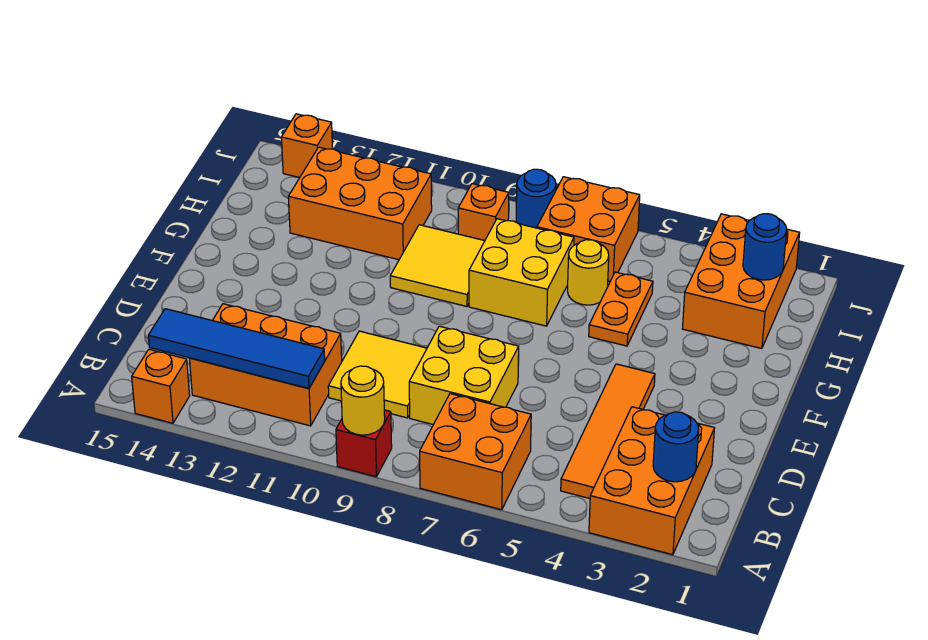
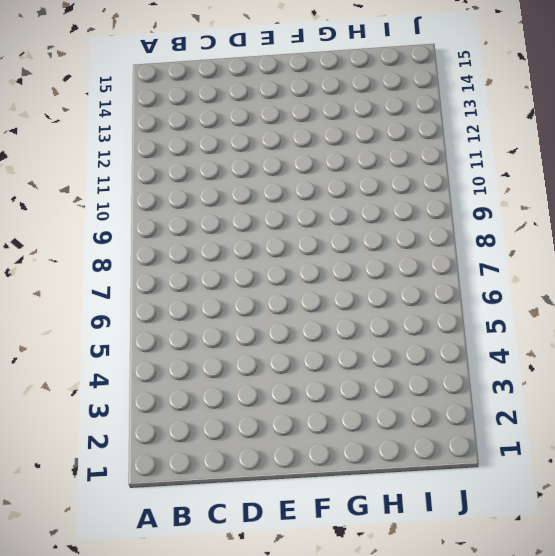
none -> orange brick A2:C3 level 1
none -> orange brick A6:B7 level 1
none -> red brick A9 level 1

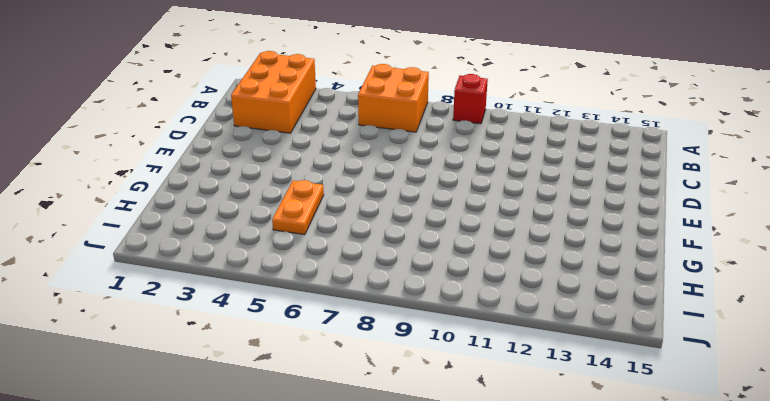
none -> orange brick A14 level 1
none -> orange tile B4:E4 level 1
none -> orange brick B11:C13 level 1

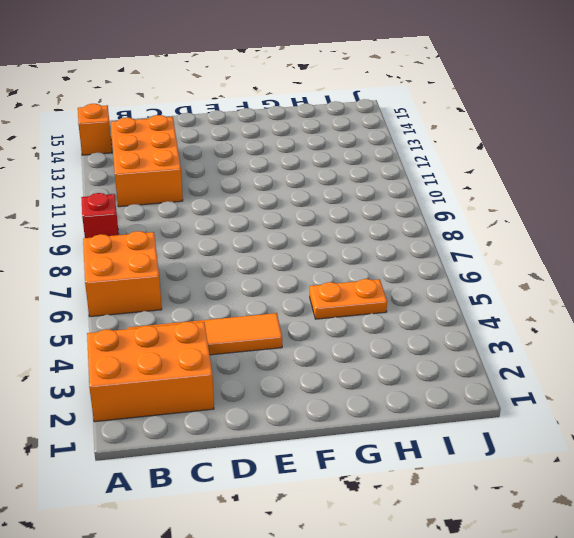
none -> yellow brick C7:D8 level 1
none -> yellow tile C9:D10 level 1
none -> yellow brick G7:H8 level 1

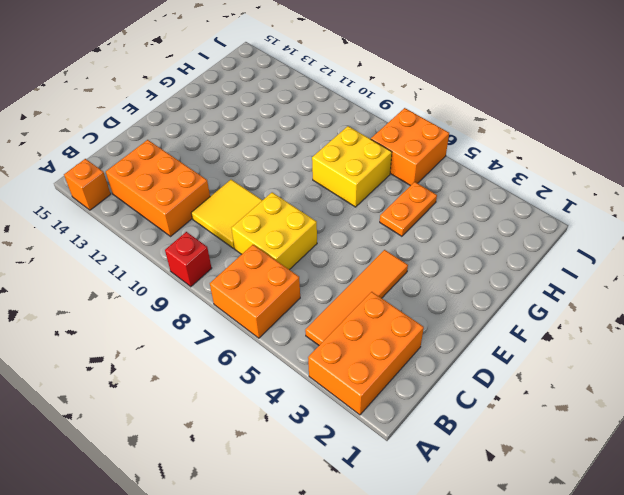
none -> yellow tile G9:H10 level 1
none -> orange brick H2:J3 level 1
none -> yellow round brick H6 level 1

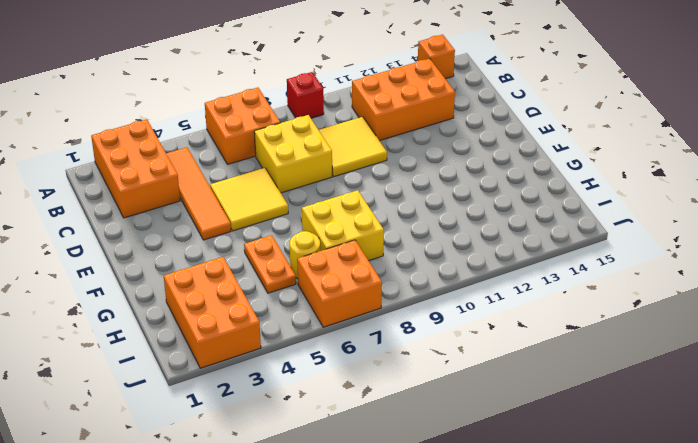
yellow tile D5:E6 level 1 -> yellow tile G9:H10 level 1
none -> orange brick H11:I13 level 1
none -> orange brick I9 level 1
none -> blue round brick J8 level 1

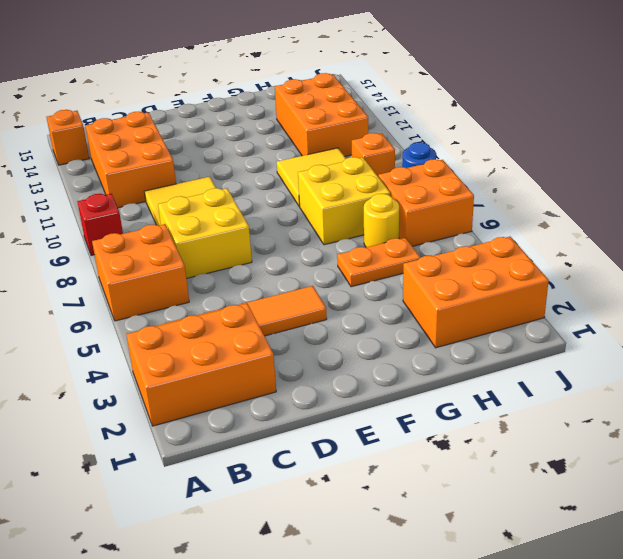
none -> orange brick J14 level 1
none -> yellow round brick A9 level 2
none -> blue round brick B2 level 2

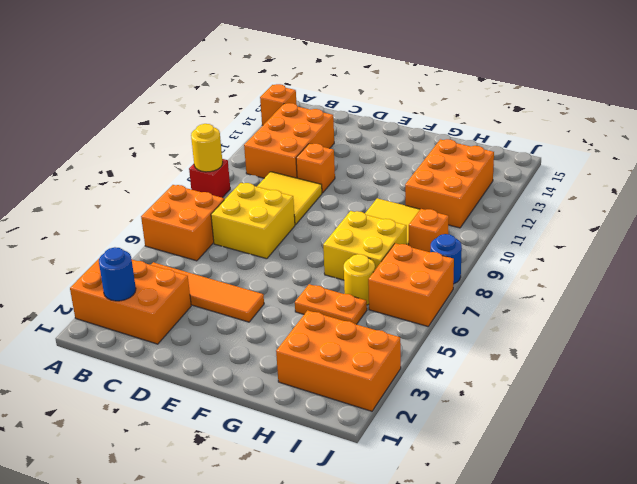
orange brick D11 level 1 -> orange brick J14 level 1
none -> blue tile B11:B14 level 2
none -> blue round brick I2 level 2

